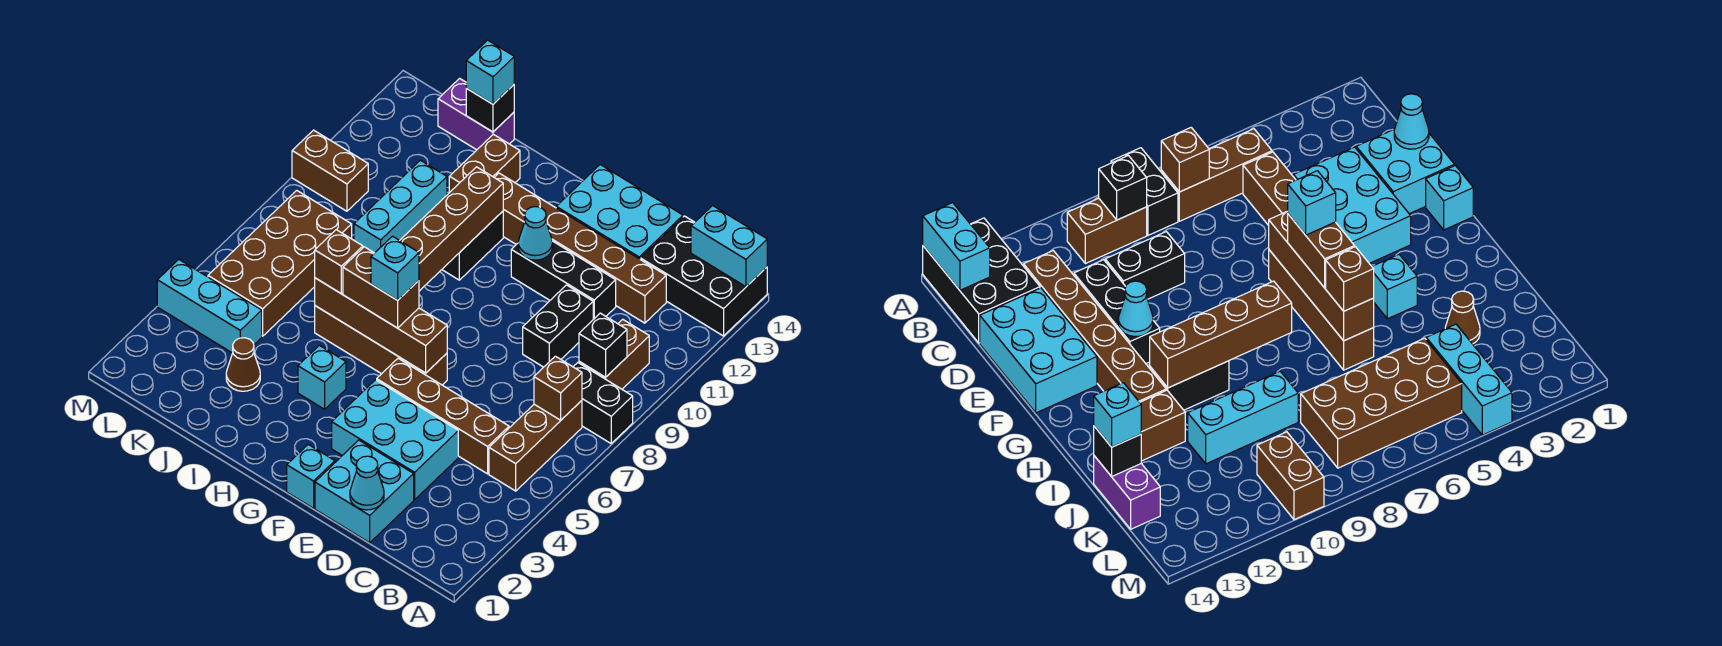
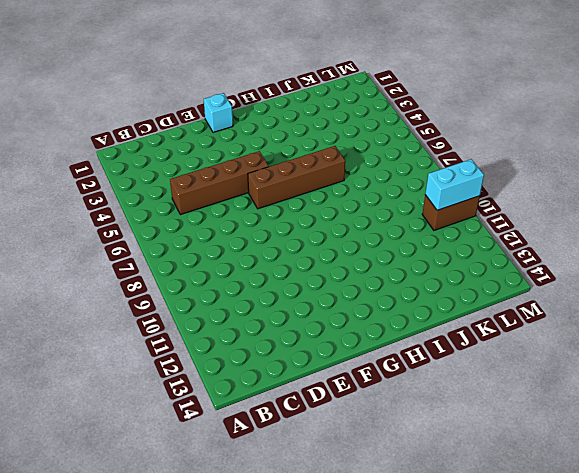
cyan brick L10:M10 level 2 -> cyan brick A14:B14 level 2
none -> black brick A8:B8 level 1
none -> black brick A13:C14 level 1
none -> brown brick B5:B7 level 1
none -> brown brick B9:B10 level 1

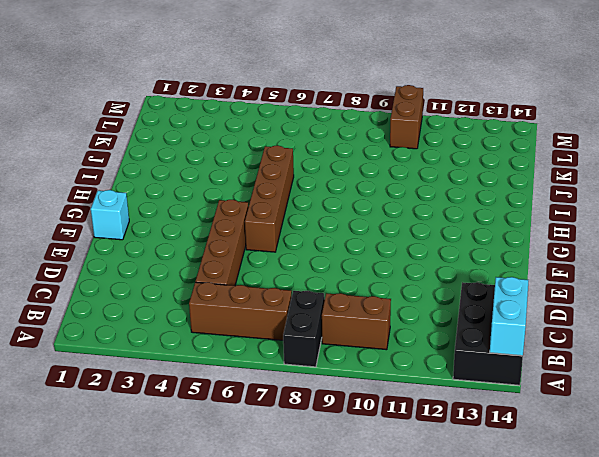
none -> brown brick C12:H12 level 1
none -> cyan brick D1:E2 level 1
none -> cyan brick D3:F4 level 1
none -> black brick D9:D10 level 1

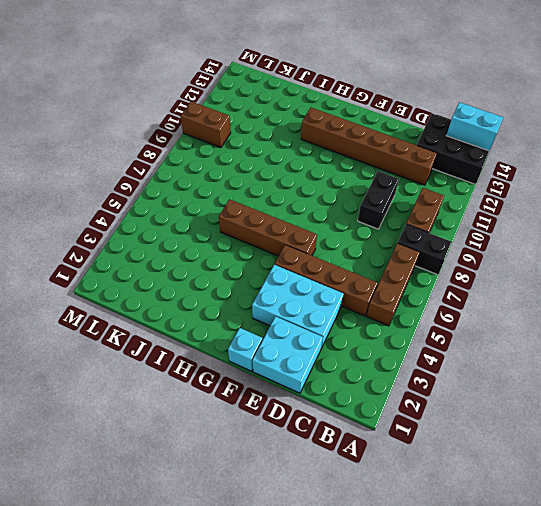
none -> black brick D11:F11 level 1
none -> cyan brick D13:F14 level 1
none -> cyan brick H4 level 1
none -> black brick H10:H11 level 1

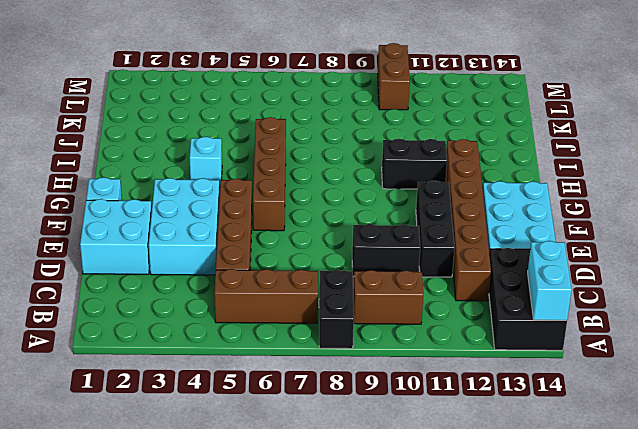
none -> brown brick I12:I13 level 1
none -> brown cone J3 level 1
none -> cyan brick J9:J11 level 1
none -> purple brick J14:K14 level 1

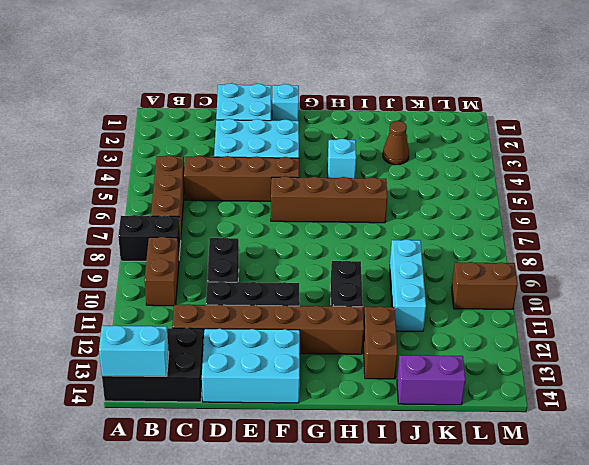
none -> cyan brick K4:M4 level 1
none -> brown brick K5:L8 level 1
none -> brown brick B7 level 2
none -> black brick B9 level 2

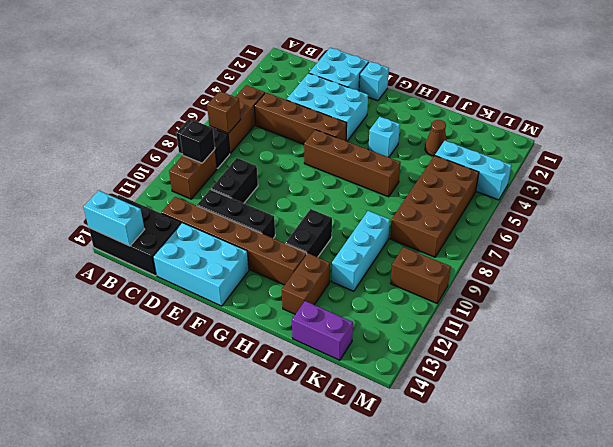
none -> cyan cone D1 level 2
none -> brown brick F6:I6 level 2
none -> cyan cone F11 level 2
none -> brown brick H8:H11 level 2

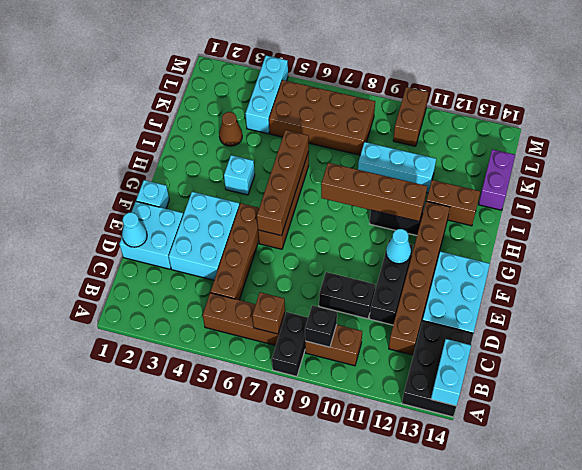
none -> black brick J14 level 2
none -> brown brick G6:H6 level 3
none -> brown brick I6 level 3
none -> cyan brick J14 level 3

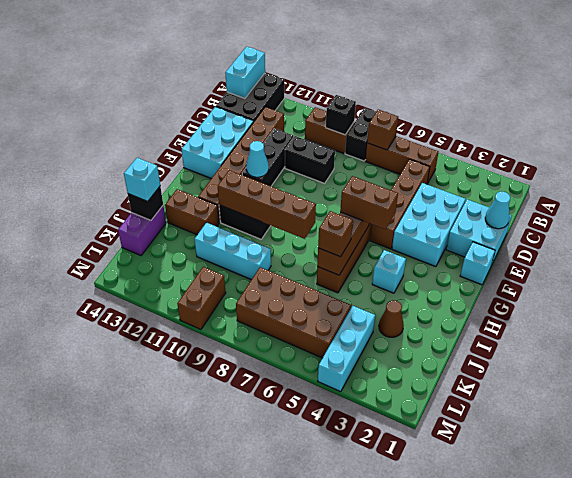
brown brick G5:G6 level 3 -> brown brick G6:H6 level 3
none -> cyan brick G6 level 4

